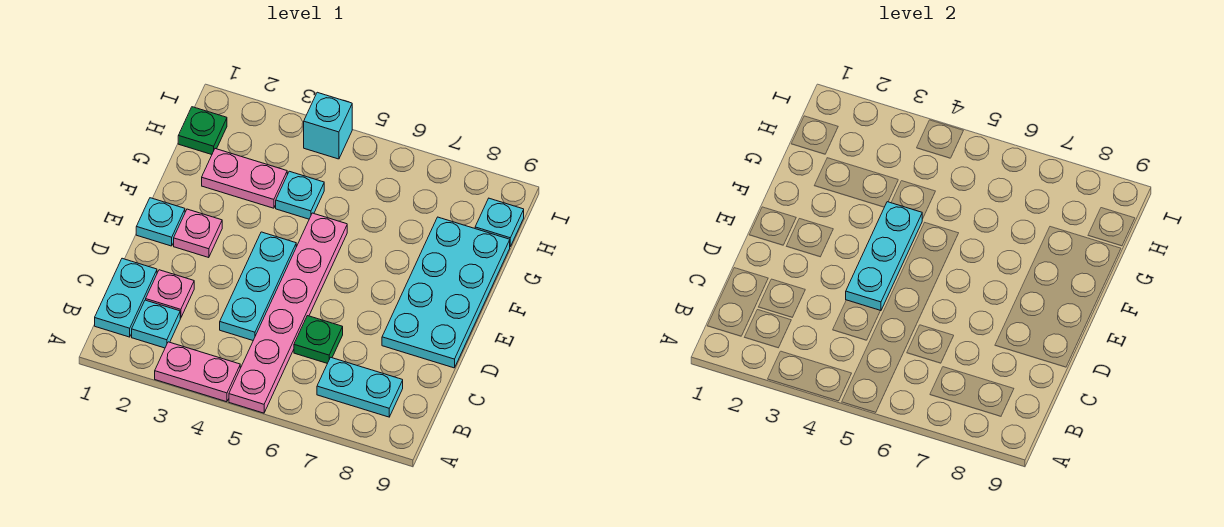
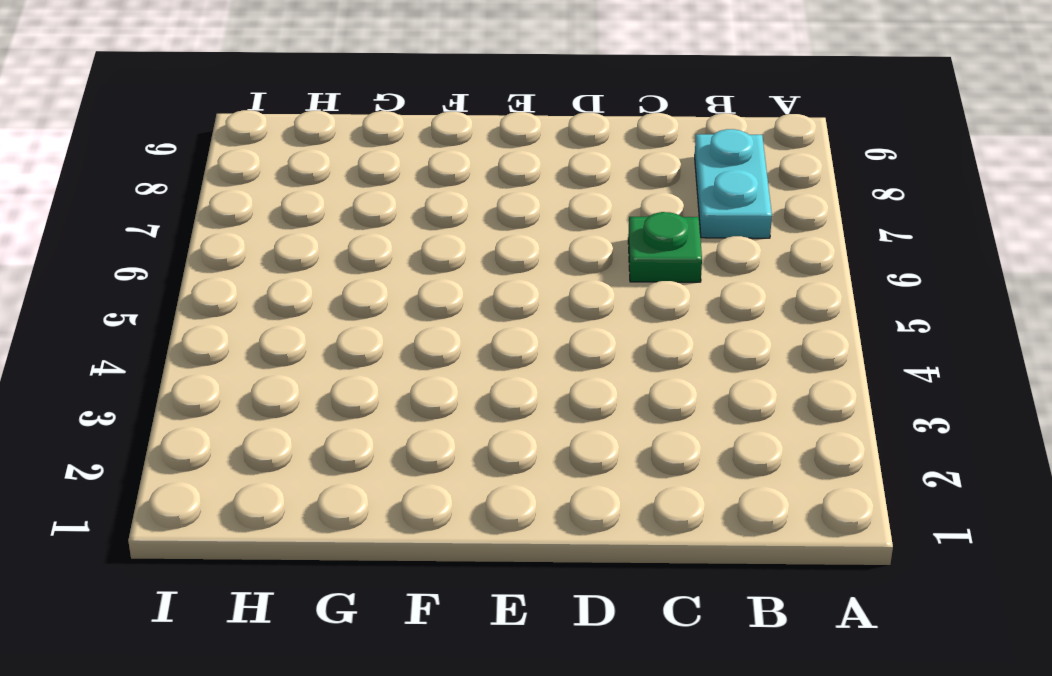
none -> pink plate A3:A4 level 1
none -> pink plate A5:F5 level 1
none -> cyan plate B1:C1 level 1

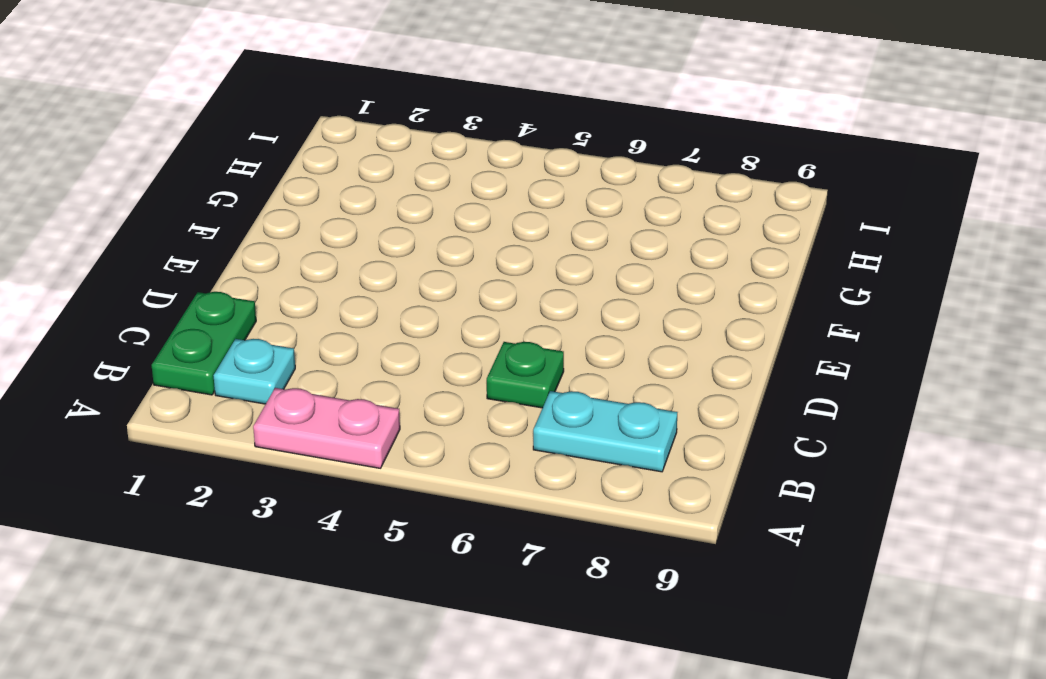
green plate B1:C1 level 1 -> cyan plate B1:C1 level 1
none -> pink plate A5:F5 level 1
none -> pink plate C2 level 1
none -> cyan plate C4:E4 level 1

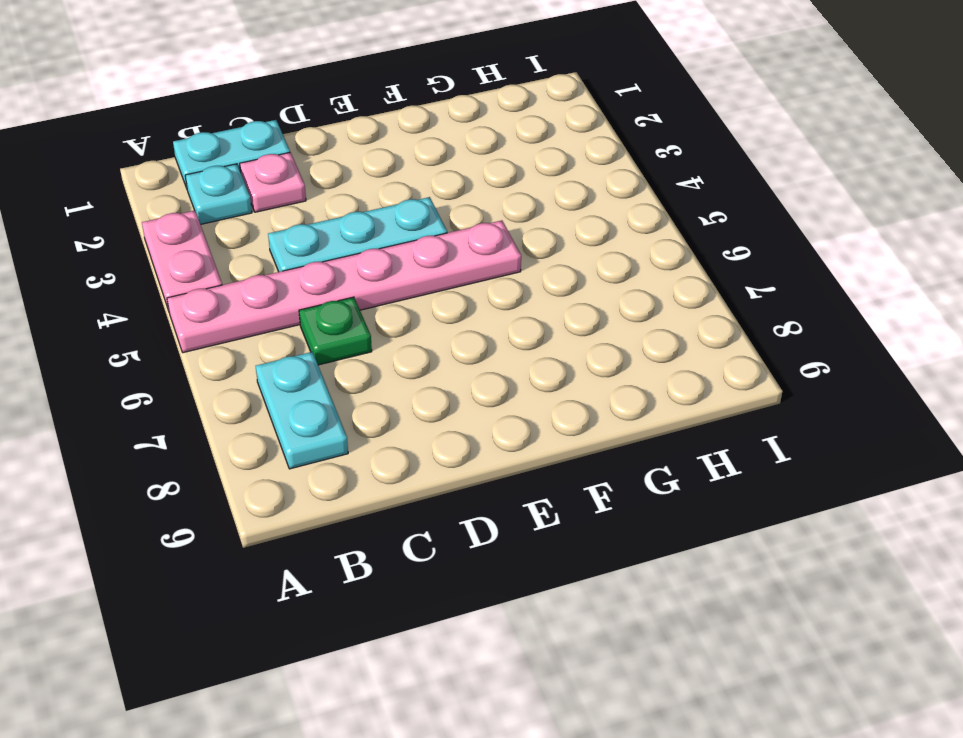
none -> cyan plate D8:G9 level 1
none -> cyan plate E1 level 1
none -> pink plate E2 level 1

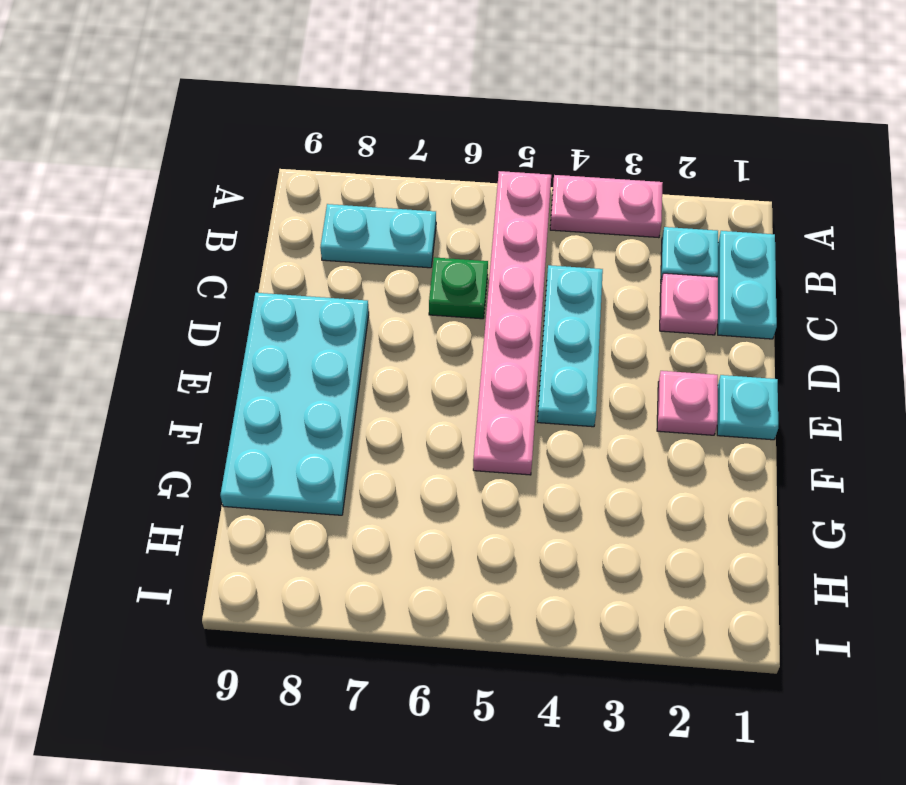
none -> pink plate G2:G3 level 1
none -> cyan plate G4 level 1
none -> green plate H1 level 1

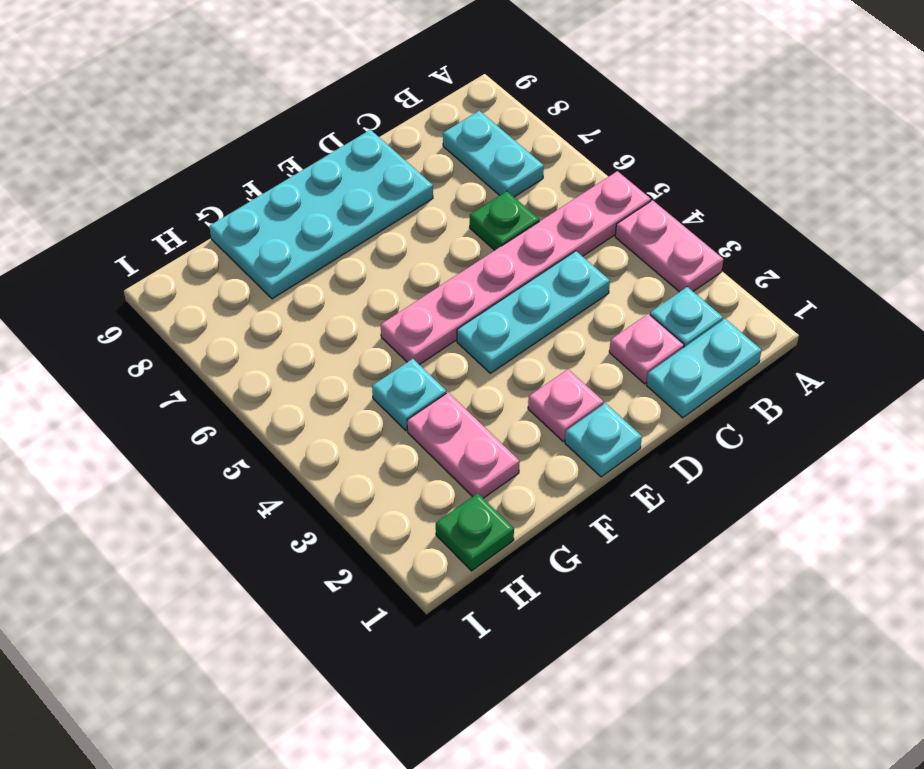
none -> cyan plate H9 level 1
none -> cyan brick I4 level 1
none -> cyan plate D4:F4 level 2

